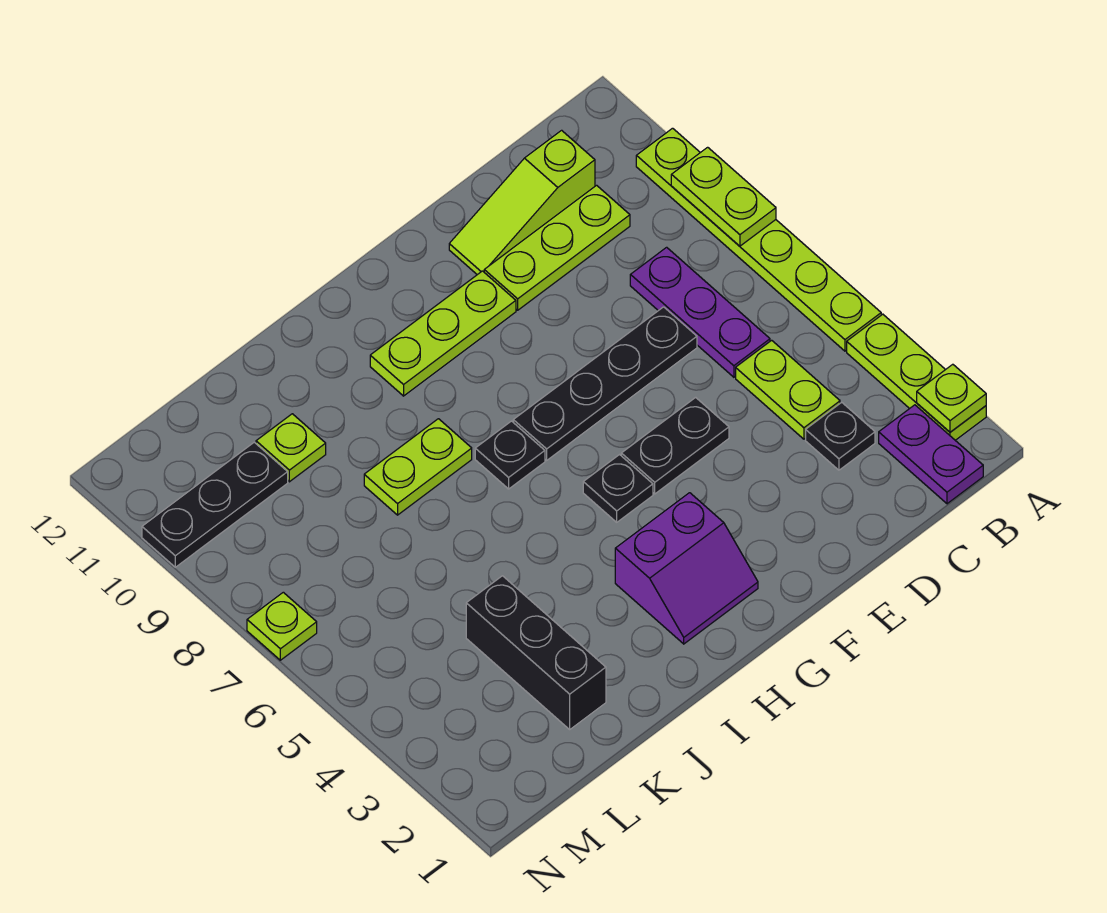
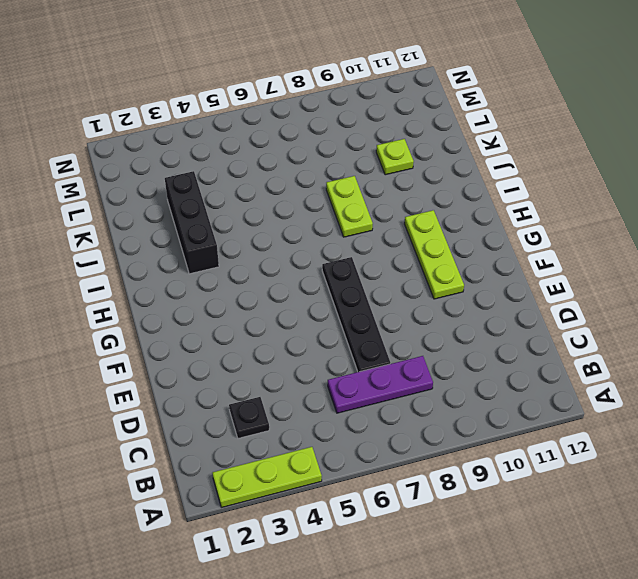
black brick I3:K3 level 1 -> black brick K2:K4 level 1
none -> lime plate A5:A10 level 1
none -> purple plate B1:B2 level 1
none -> lime plate C4:C5 level 1

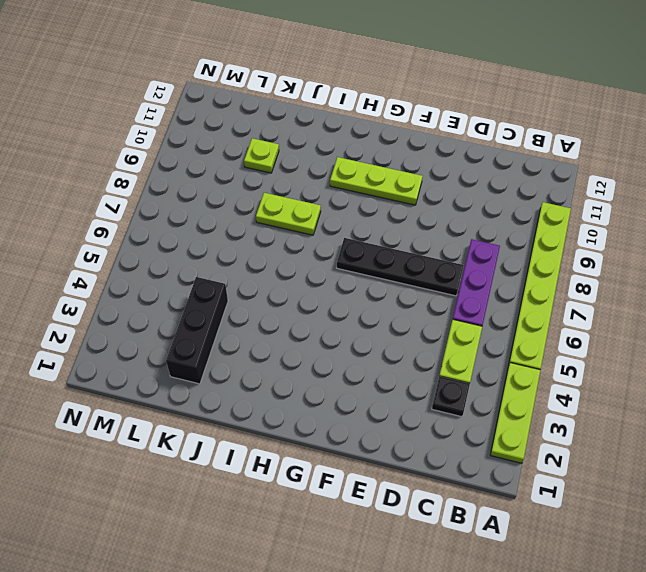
none -> purple plate B1:B2 level 1
none -> lime plate C10:E10 level 1
none -> lime slope C11:E11 level 1 top C

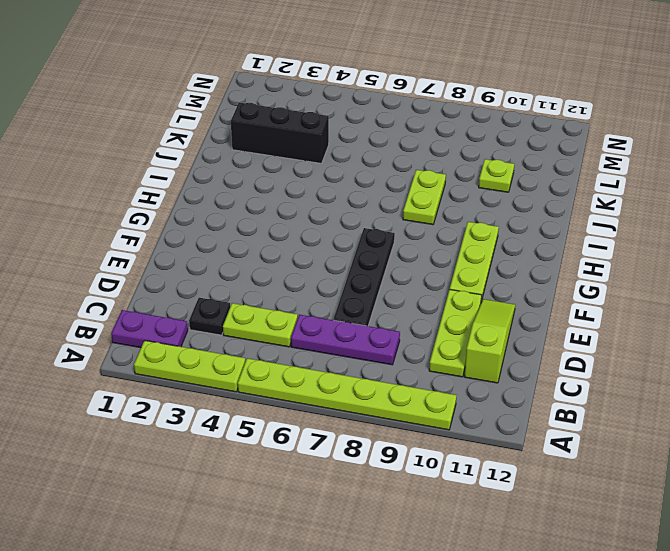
none -> black plate E5:F5 level 1
none -> purple slope G2:H3 level 1 top 3
none -> black plate G5 level 1

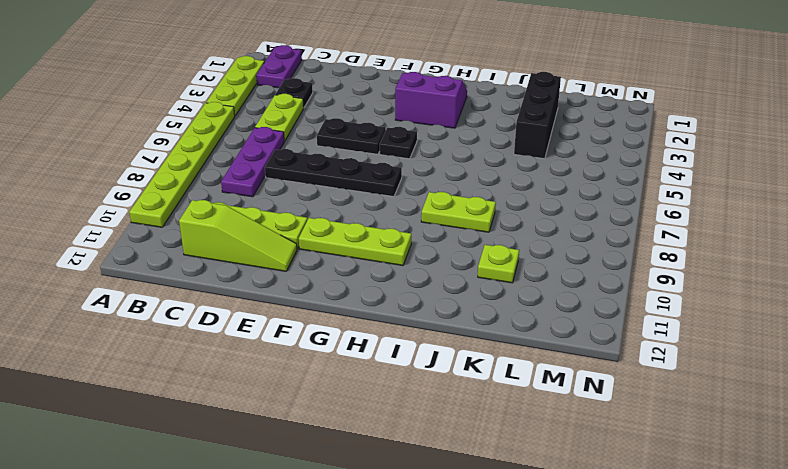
none -> black plate H7 level 1
none -> black plate L10:N10 level 1
none -> lime plate N7 level 1

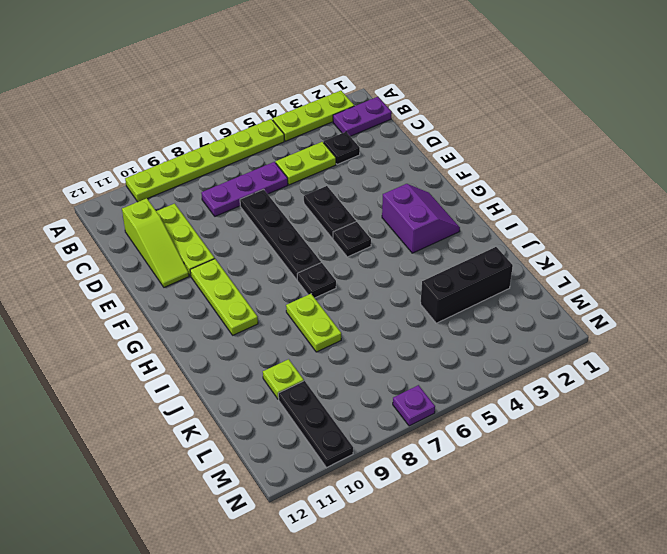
purple plate N7 level 1 -> lime plate N7 level 1
none -> lime plate A2 level 2
none -> lime plate A8:A9 level 2

